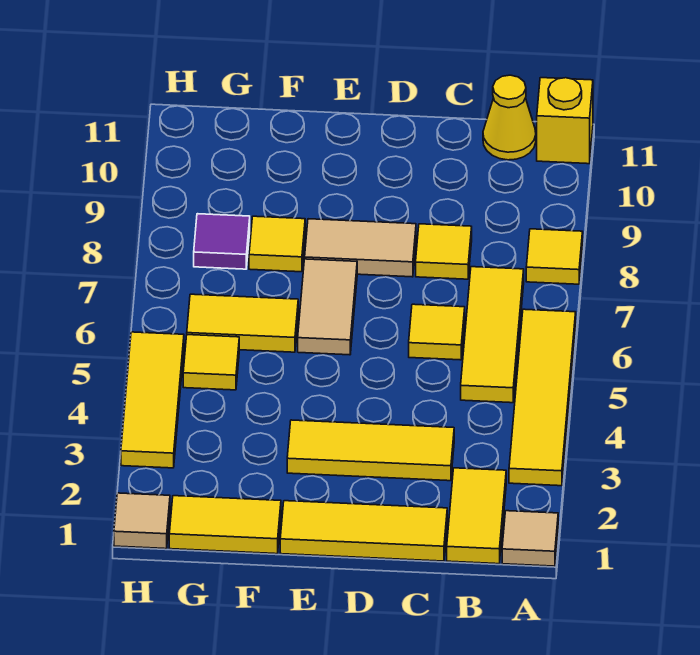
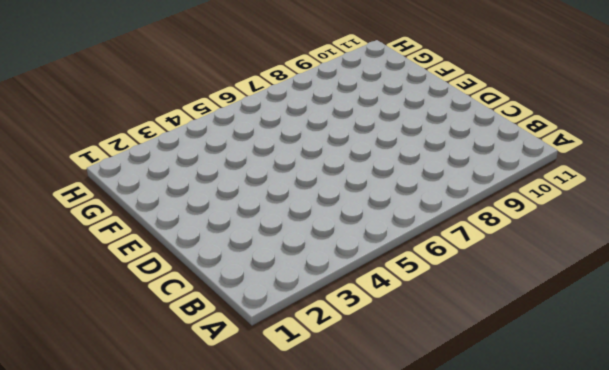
none -> tan tile A1 level 1
none -> yellow tile A3:A6 level 1
none -> yellow tile A8 level 1

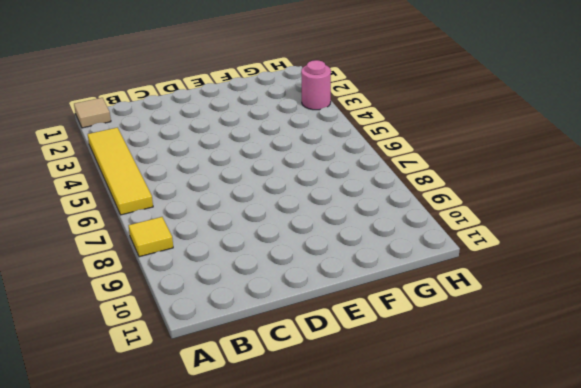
pink round brick H3 level 1 -> yellow tile H3:H5 level 1
none -> yellow brick A11 level 1
none -> yellow tile B1:B2 level 1
none -> yellow tile B5:B7 level 1

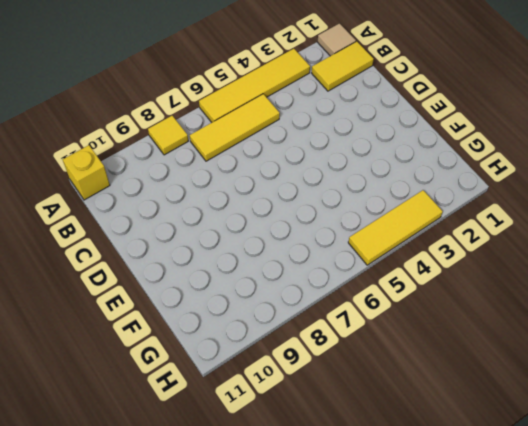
none -> yellow cone B11 level 1
none -> yellow tile C1:E1 level 1
none -> yellow tile C3:E3 level 1

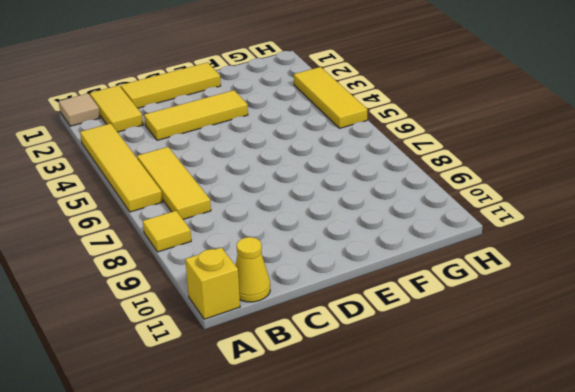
none -> yellow tile C6 level 1
none -> yellow tile C8 level 1
none -> tan tile D8:E8 level 1

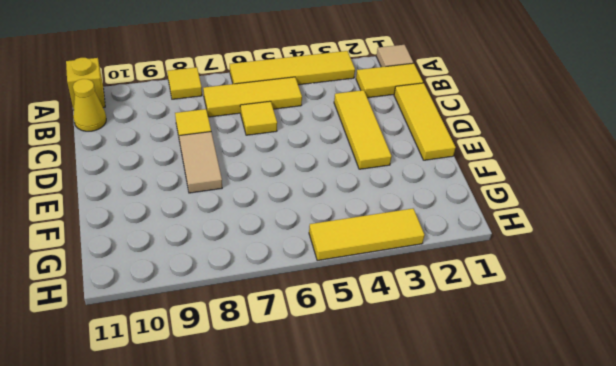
none -> tan tile E6:E7 level 1
none -> yellow tile F1:G1 level 1
none -> yellow tile F6:G6 level 1

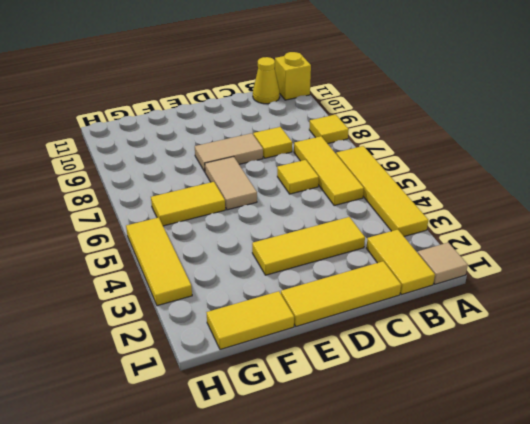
none -> yellow tile F8 level 1
none -> yellow tile G5 level 1
none -> purple tile G8 level 1

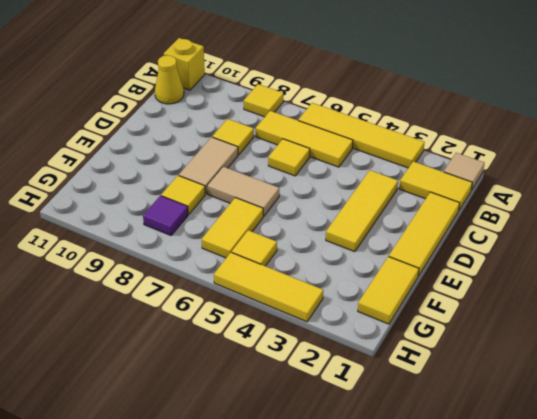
none -> tan tile H1 level 1

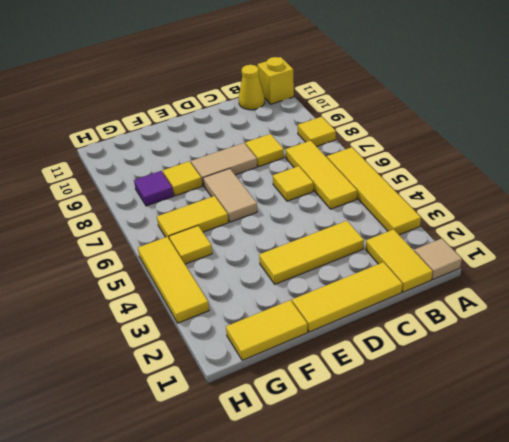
none -> tan tile H1 level 1

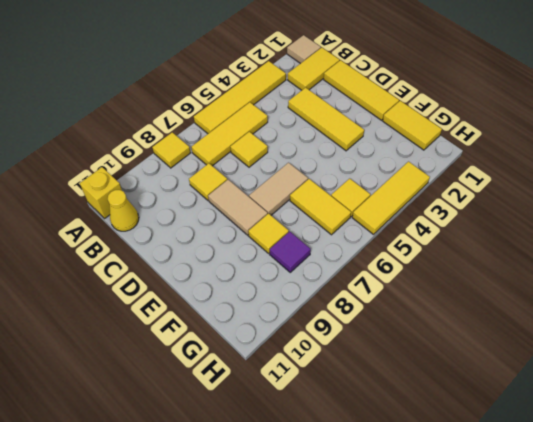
none -> tan tile H1 level 1

